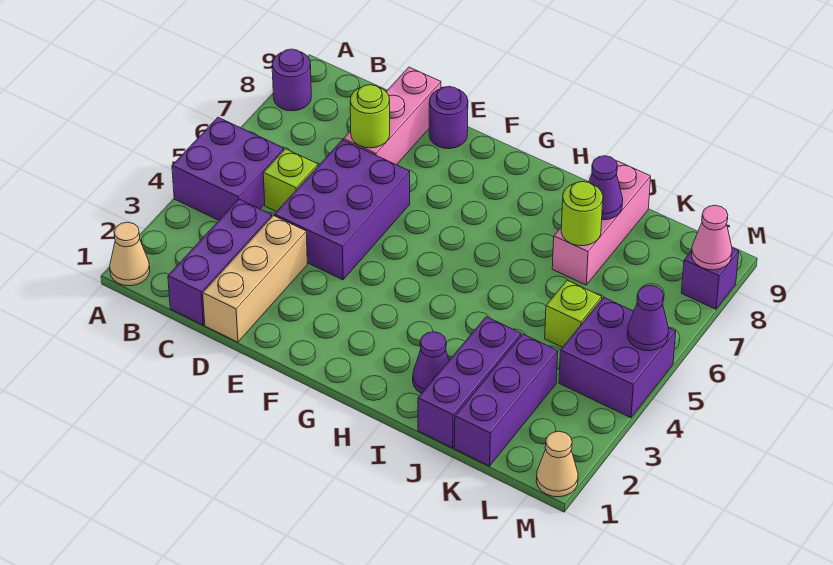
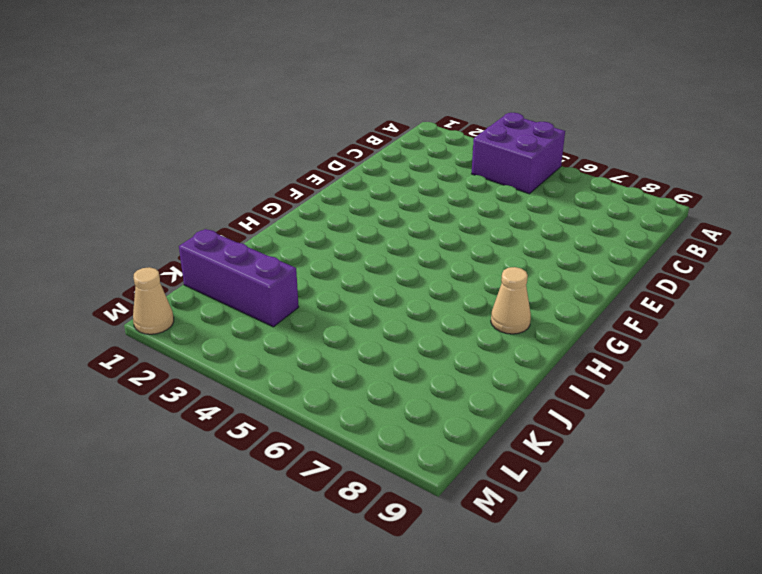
tan cone H8 level 1 -> tan cone A1 level 1
none -> purple round brick A8 level 1
none -> purple brick C1:C3 level 1
none -> lime brick C5 level 1

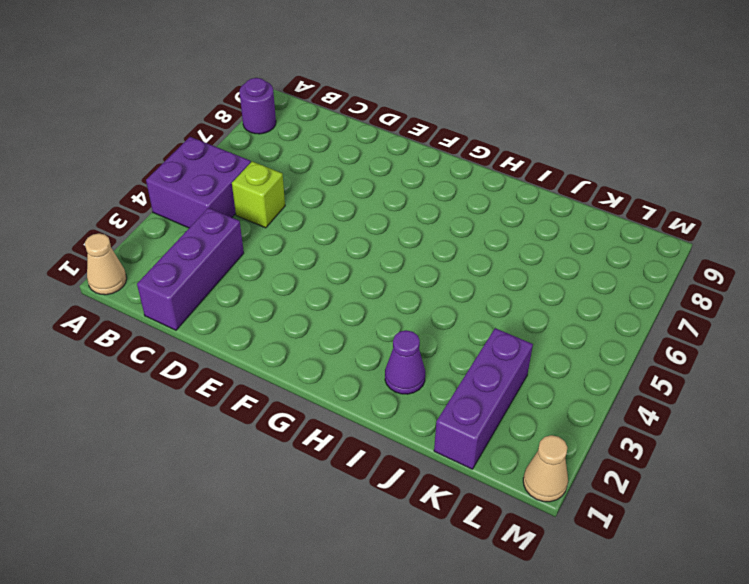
none -> tan brick D1:D3 level 1
none -> purple brick D4:E6 level 1
none -> pink brick D7:D9 level 1

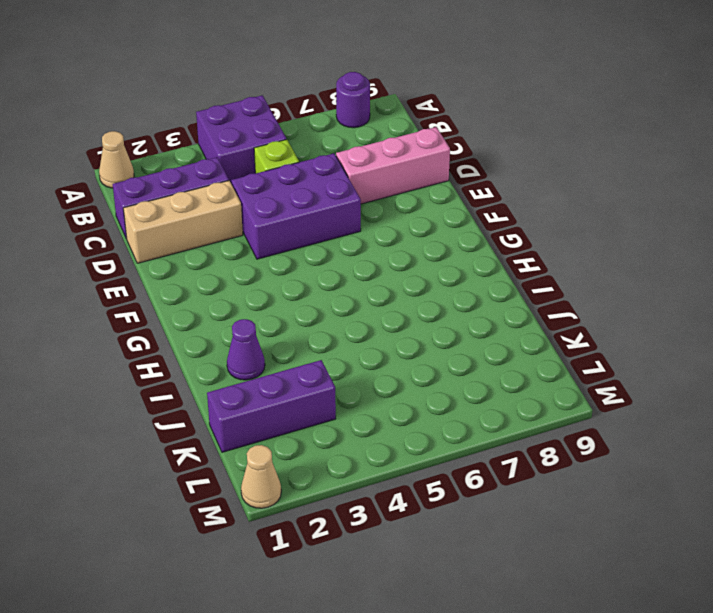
none -> purple round brick E9 level 1
none -> purple brick J1:J3 level 1
none -> pink brick J7:J9 level 1

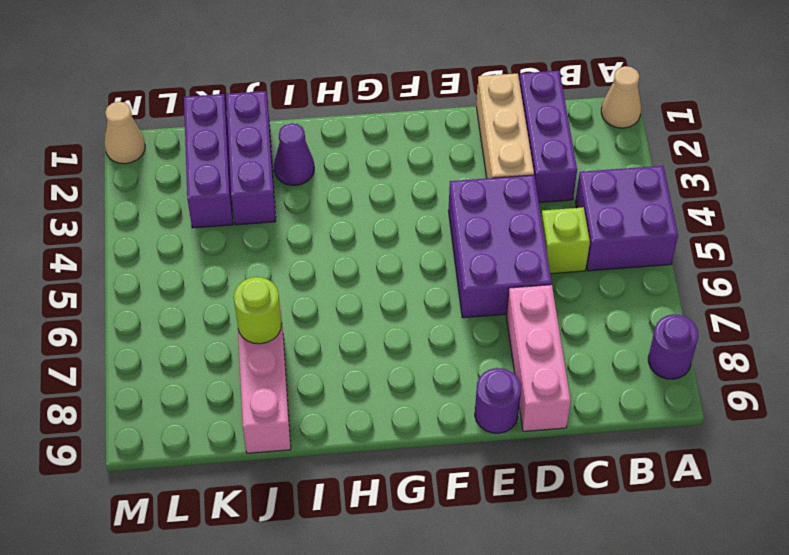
none -> lime brick K5 level 1
none -> purple brick L4:M5 level 1
none -> purple brick M8 level 1

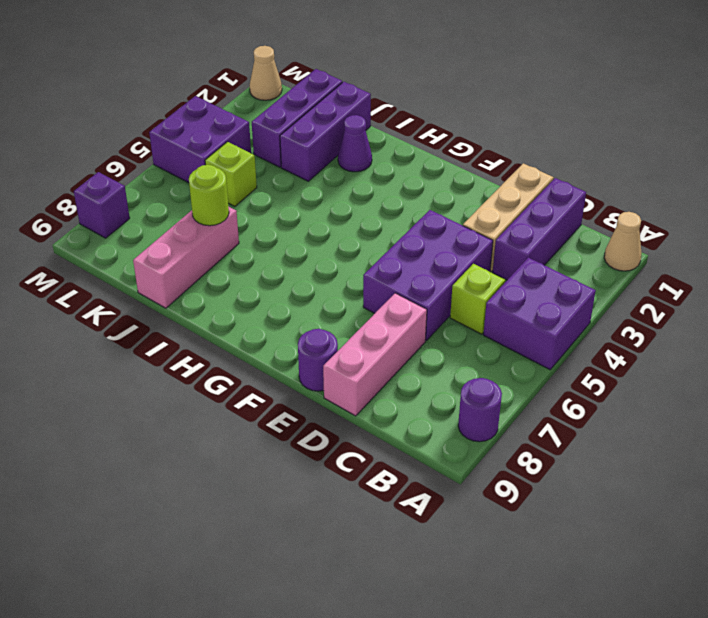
none -> lime round brick D7 level 2
none -> purple cone J8 level 2
none -> purple cone M5 level 2

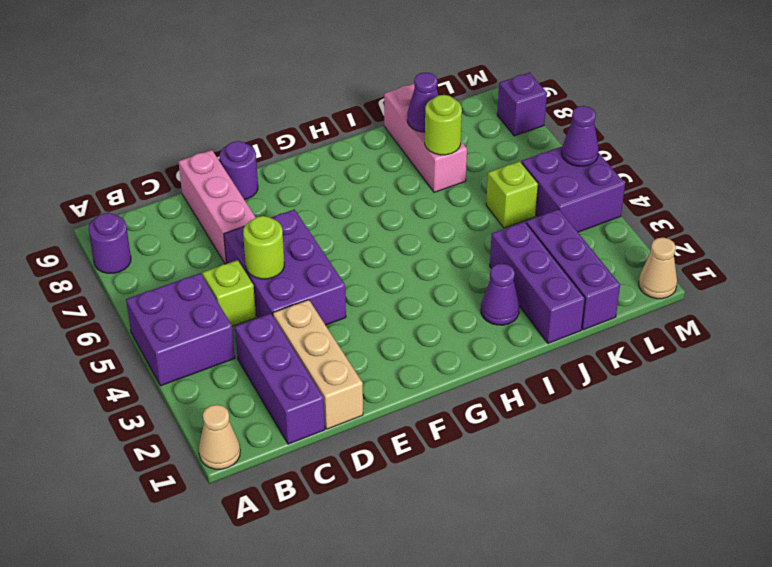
lime round brick D5 level 2 -> lime round brick D7 level 2
none -> pink cone M8 level 2

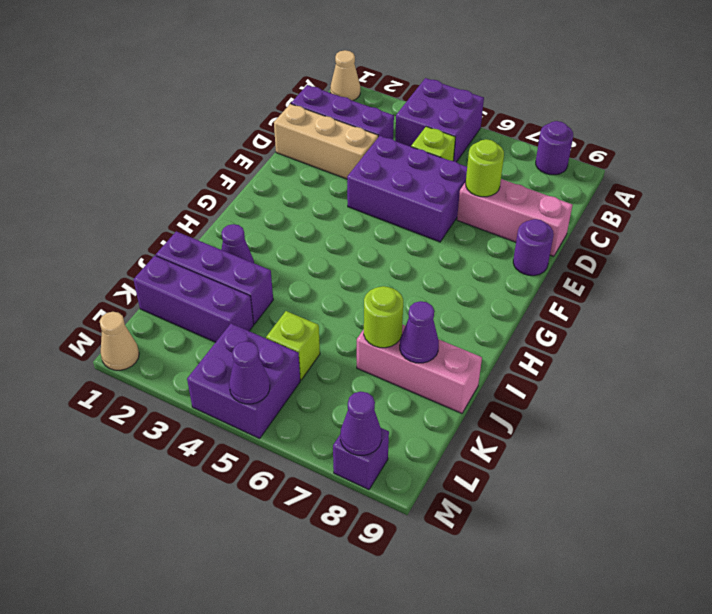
purple cone M8 level 2 -> pink cone M8 level 2

